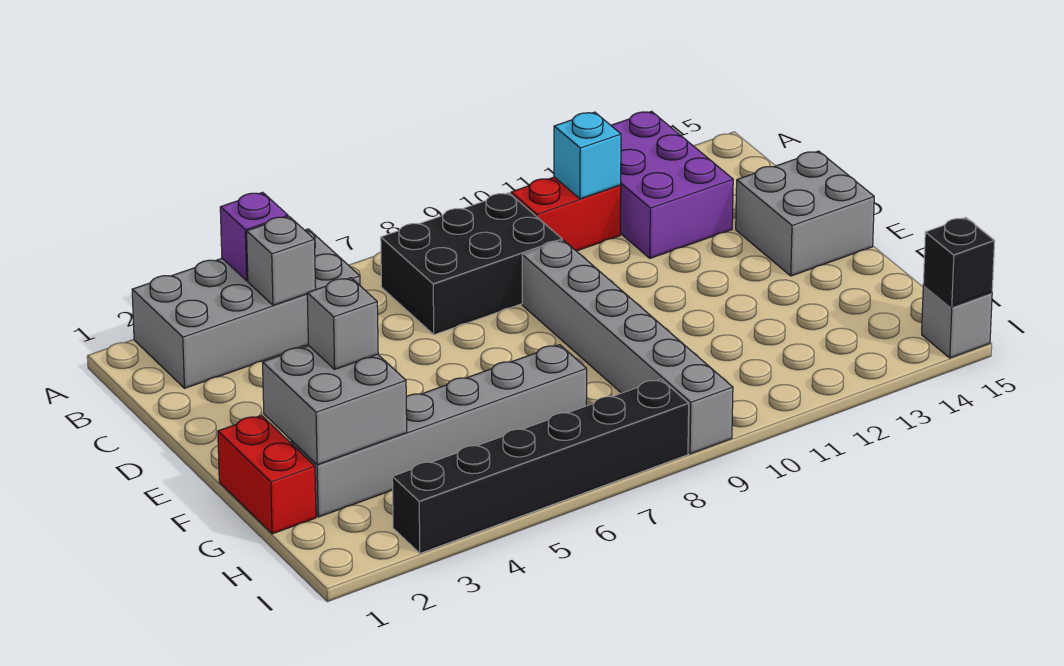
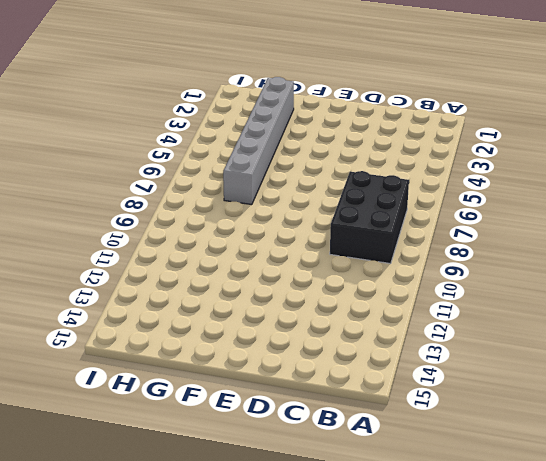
none -> grey brick A2:B5 level 1
none -> purple brick A12:C13 level 1
none -> red brick B10:B11 level 1

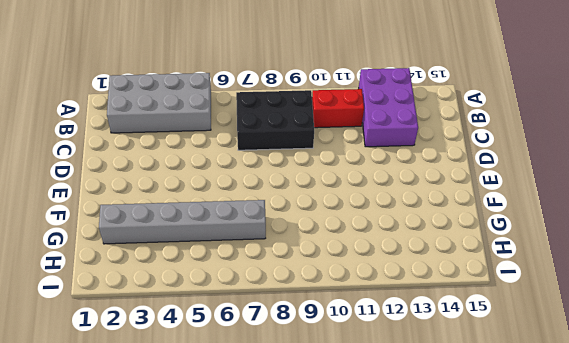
none -> grey brick D9:I9 level 1
none -> grey brick D14:E15 level 1
none -> red brick F1:G1 level 1

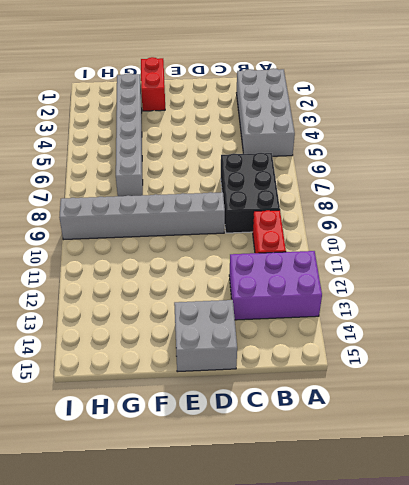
red brick F1:F2 level 1 -> red brick F1:G1 level 1
none -> black brick I3:I8 level 1
none -> grey brick I15 level 1
none -> purple brick A4 level 2

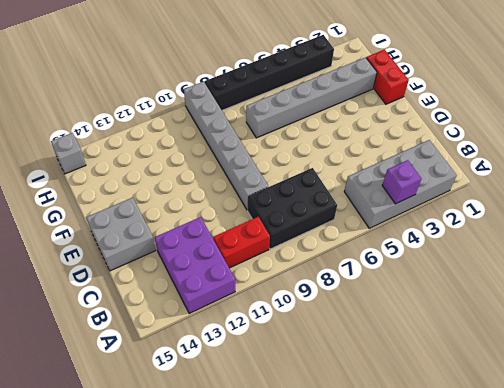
none -> grey brick B4 level 2
none -> cyan brick B11 level 2
none -> grey brick F2:G3 level 2

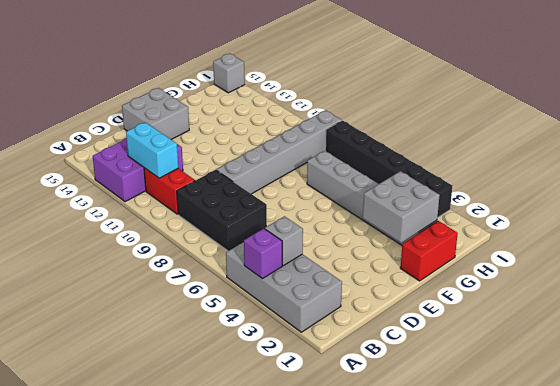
cyan brick B11:B12 level 2 -> cyan brick B11 level 2
none -> black brick I15 level 2
none -> grey brick F3 level 3

